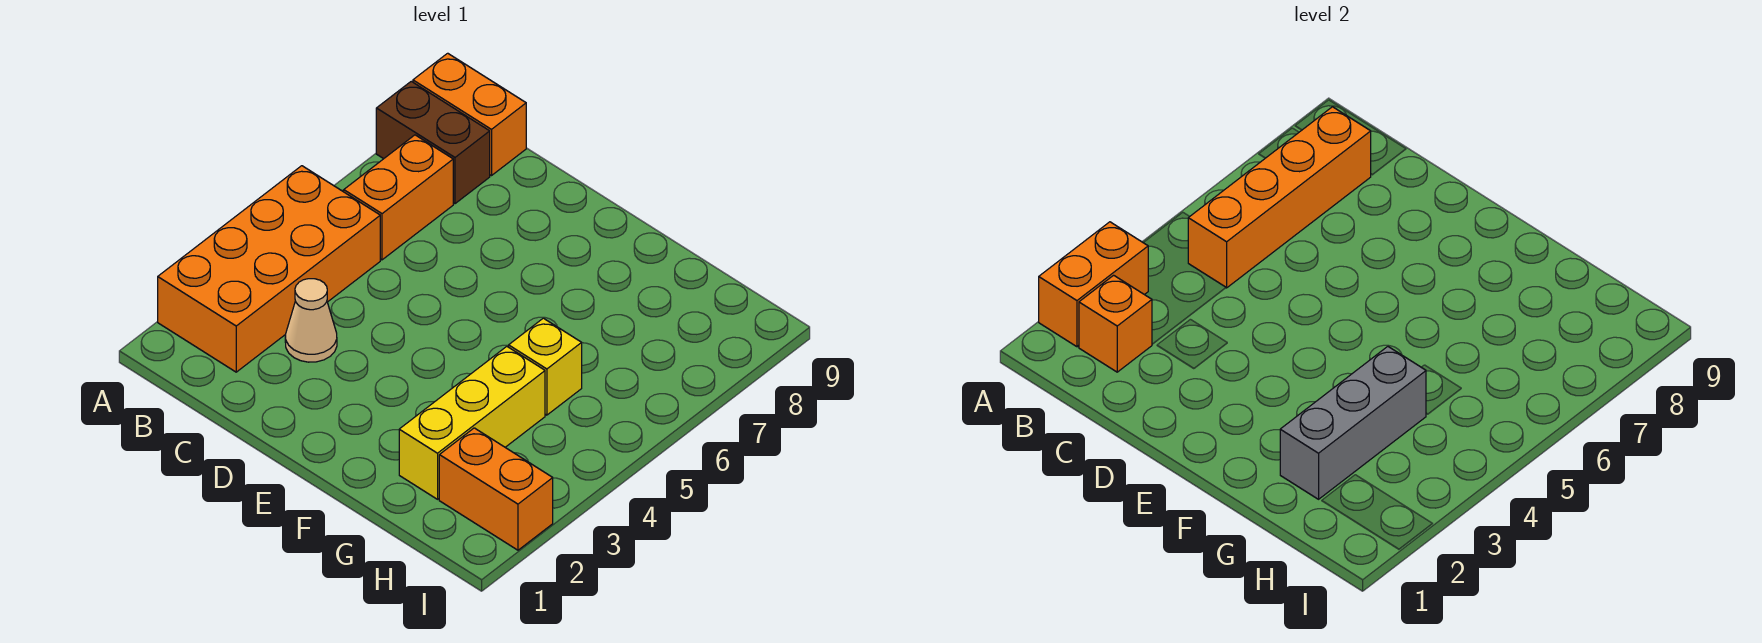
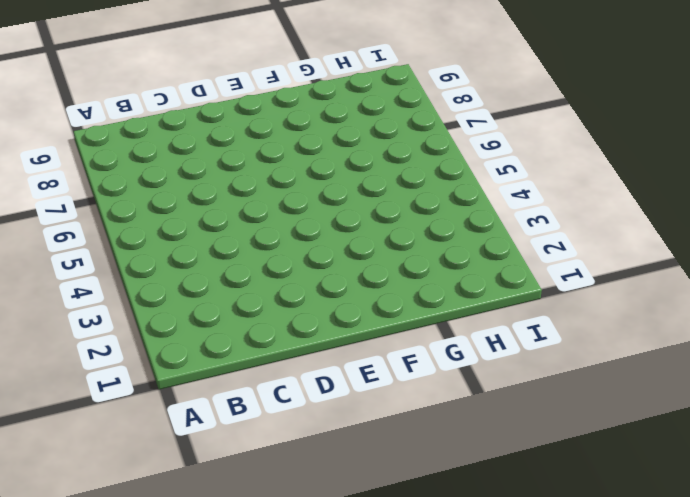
none -> orange brick A2:B5 level 1
none -> brown brick A8:B8 level 1
none -> orange brick A9:B9 level 1

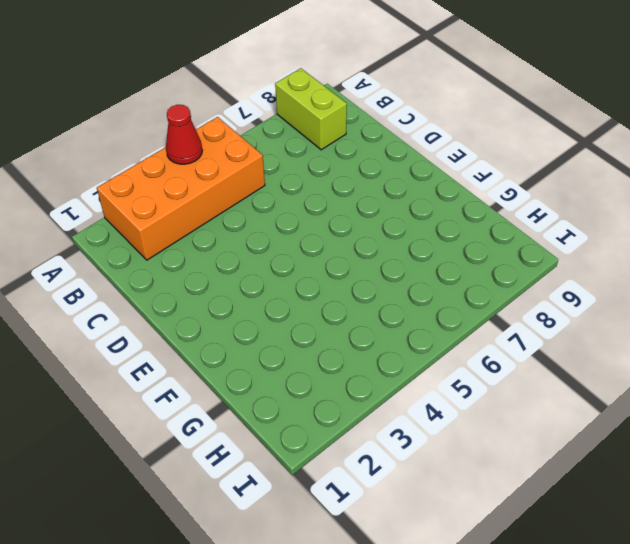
red cone A4 level 2 -> none
lime brick A8:B8 level 1 -> brown brick A8:B8 level 1
none -> orange brick A9:B9 level 1
none -> orange brick B6:B7 level 1
none -> tan cone C3 level 1

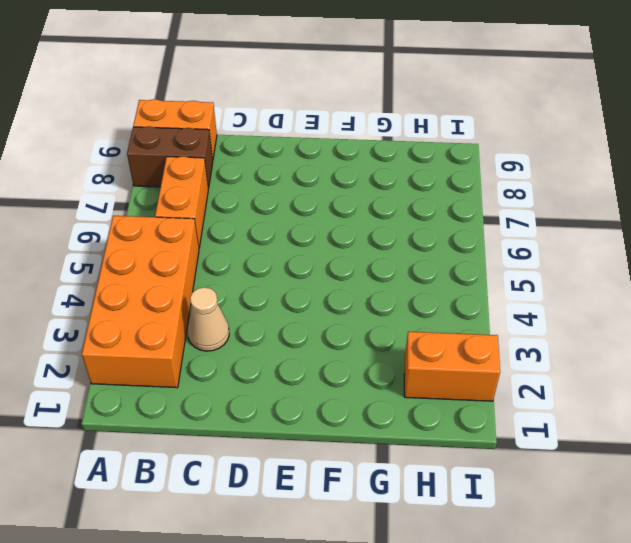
none -> yellow brick G2:G4 level 1
none -> yellow brick G5 level 1
none -> orange brick A2:A3 level 2

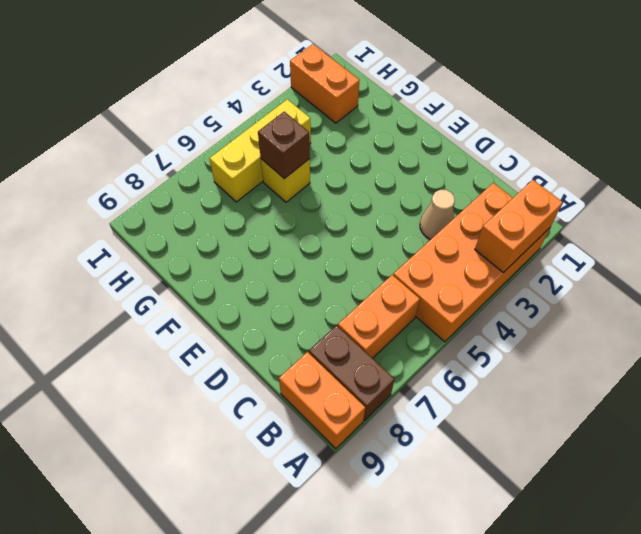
brown brick G5 level 2 -> none
yellow brick H4:H6 level 1 -> yellow brick G2:G4 level 1
none -> orange brick B2 level 2
none -> orange brick B5:B8 level 2
none -> grey brick G2:G4 level 2

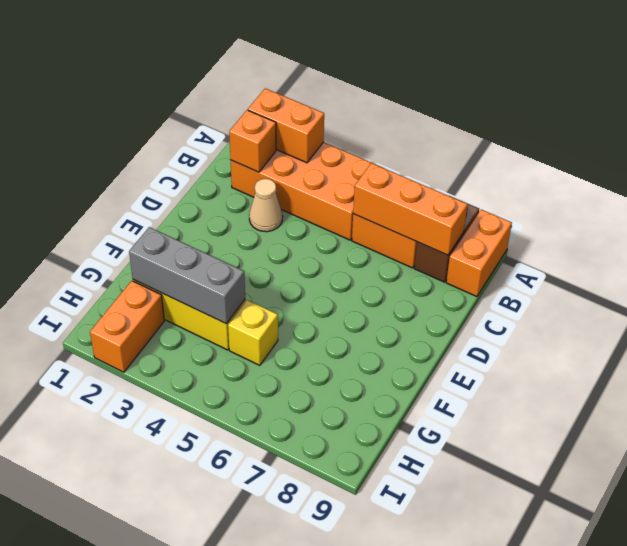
orange brick B6:B8 level 2 -> orange brick B5:B8 level 2

